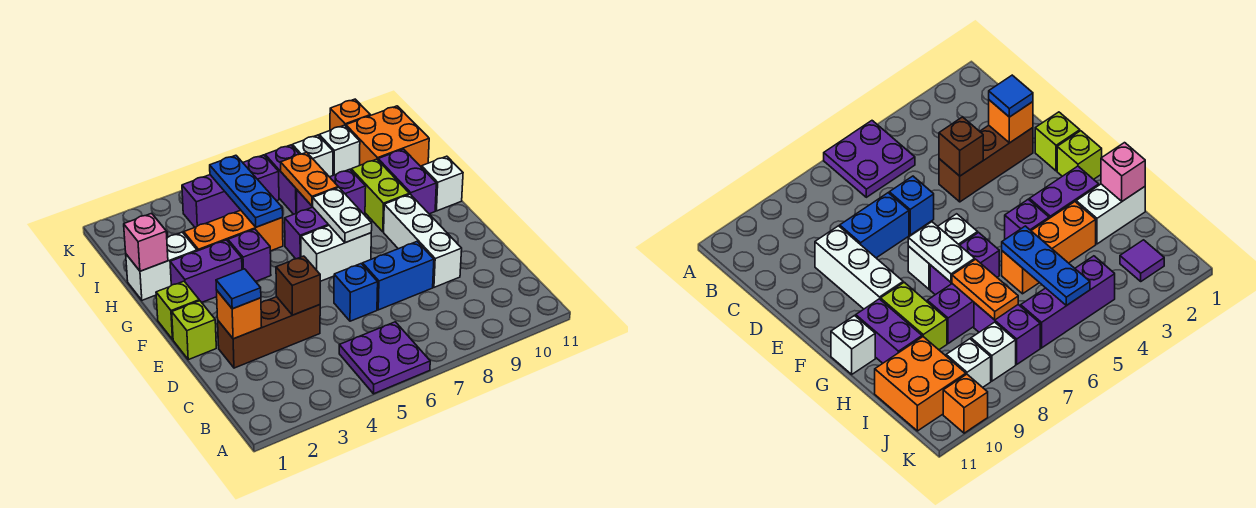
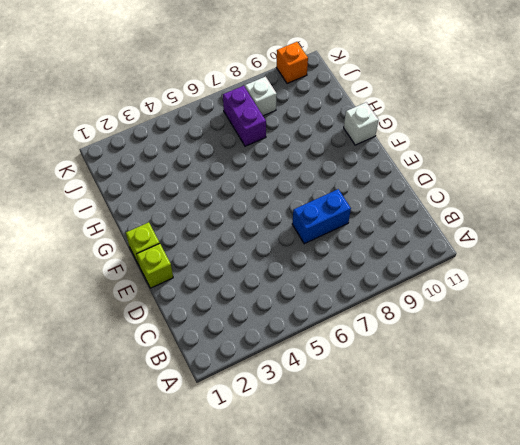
none -> purple plate A5:B6 level 1
none -> brown brick D2:D4 level 1
none -> blue brick D6 level 1
none -> white brick D9:F9 level 1

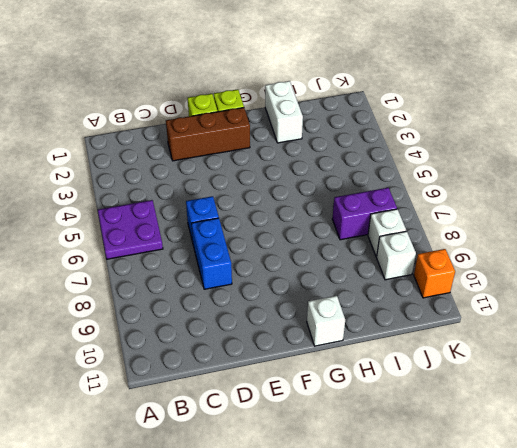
brown brick D2:F2 level 1 -> brown brick D2:D4 level 1
none -> white brick D9:F9 level 1
none -> white brick F6:F7 level 1
none -> purple brick G2:G3 level 1
none -> purple brick G4 level 1

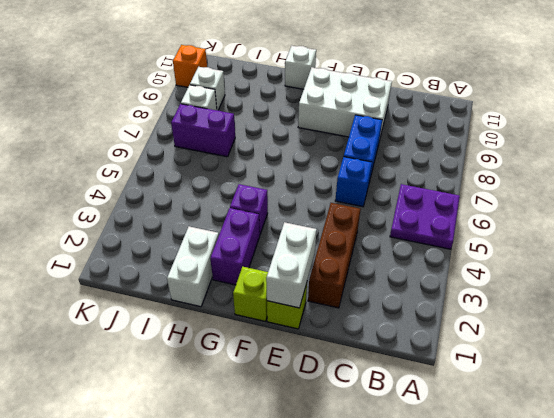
white brick D9:F10 level 1 -> white brick D9:F9 level 1
white brick E1:E2 level 2 -> white brick F6:F7 level 1
none -> purple brick G6:G7 level 1
none -> lime brick G9:H9 level 1
none -> purple brick G10:H10 level 1
none -> orange brick H3:H5 level 1

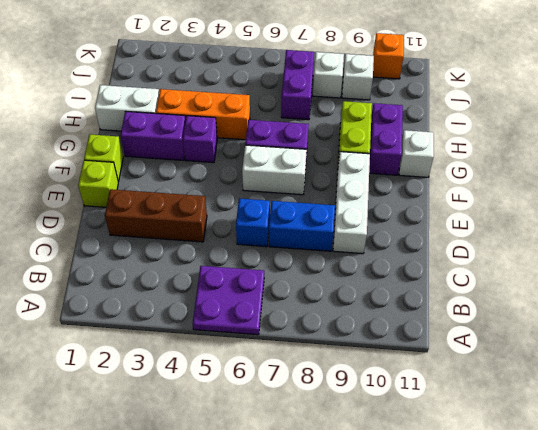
none -> purple brick H7:H8 level 1
none -> orange brick I10:J11 level 1
none -> purple tile J2 level 1
none -> purple brick J4:J6 level 1

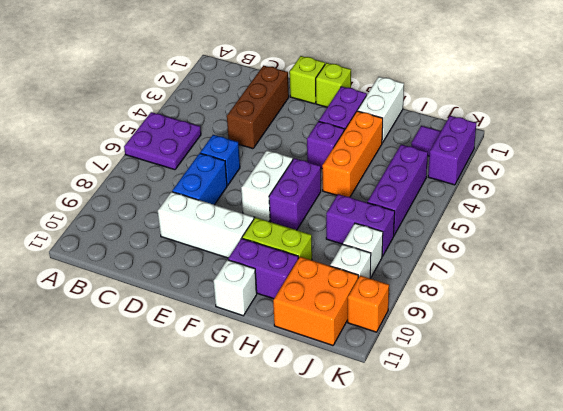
purple brick K2:K3 level 1 -> purple brick H7:H8 level 1
none -> orange brick D2 level 2
none -> brown brick D4 level 2
none -> white plate F7:G7 level 2
none -> pink brick H1 level 2

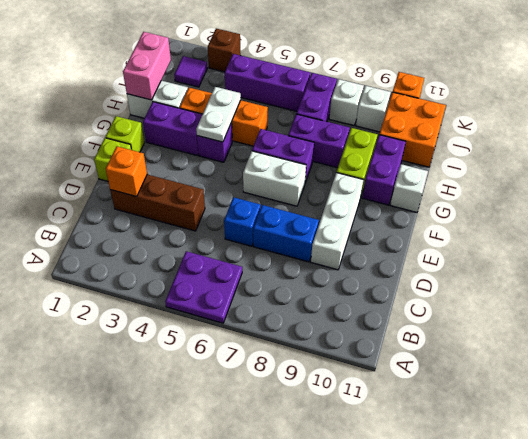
white plate G4:H4 level 2 -> white plate F7:G7 level 2
pink brick H1:I1 level 2 -> pink brick H1 level 2
brown brick K3 level 1 -> brown brick D4 level 2
none -> blue plate H5:J5 level 2
none -> orange plate H7:I7 level 2
none -> blue tile D2 level 3

